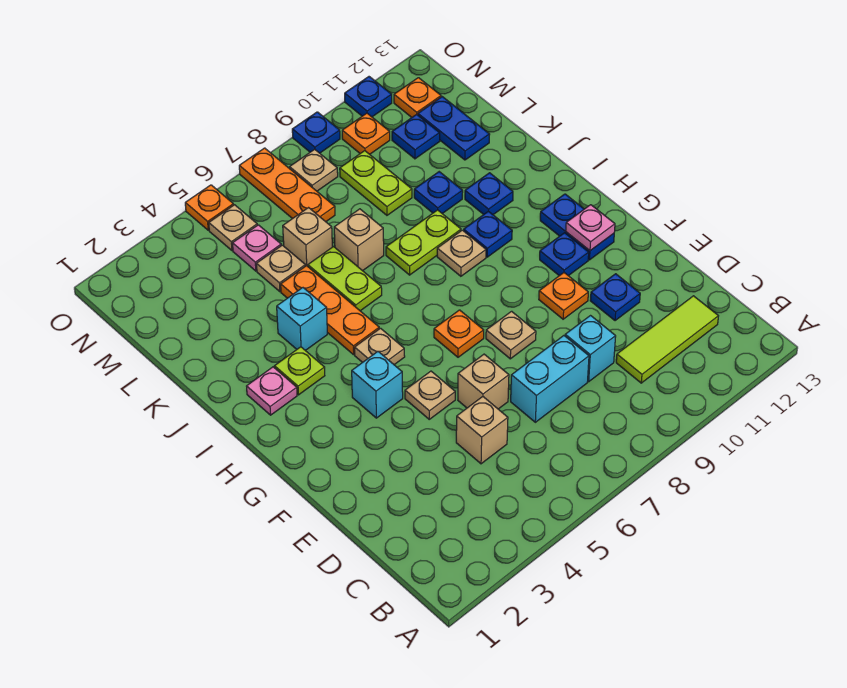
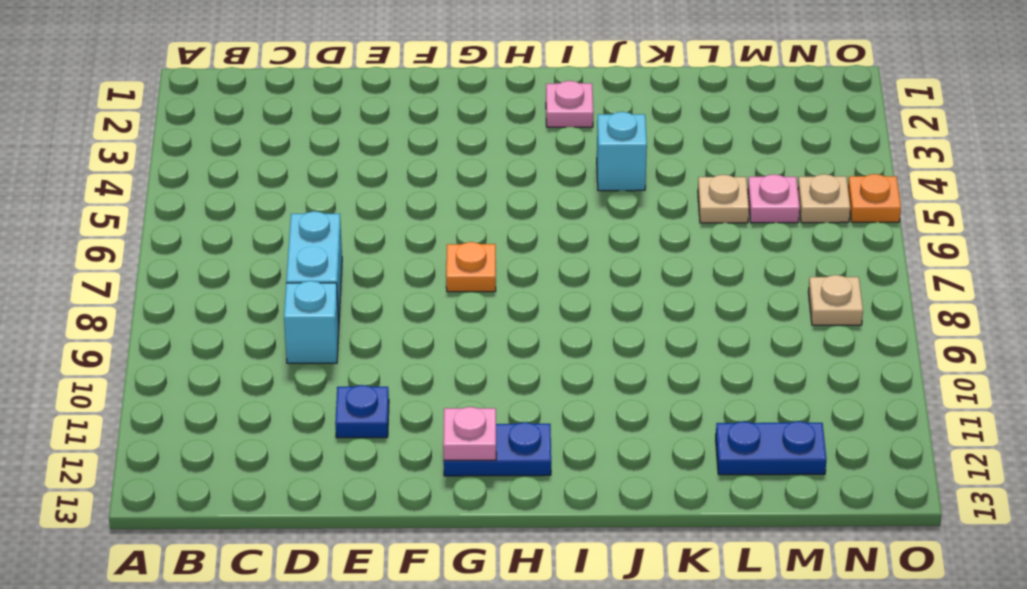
none -> lime tile C10:C12 level 1
none -> tan brick D5 level 1
none -> tan brick E6 level 1
none -> tan plate F5 level 1

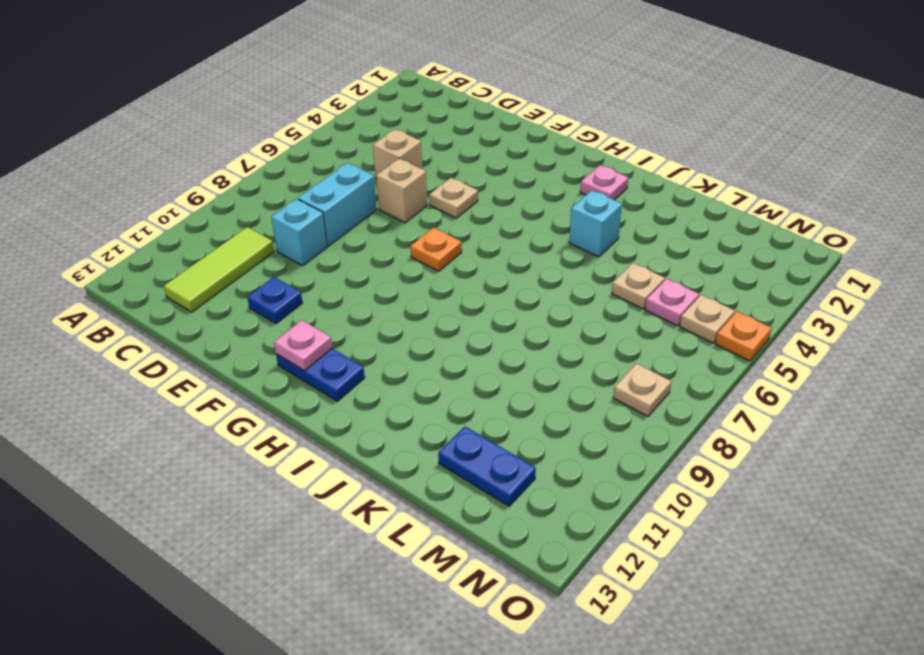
none -> tan plate F8 level 1
none -> orange plate F10 level 1
none -> cyan brick G4 level 1
none -> blue plate G11 level 1

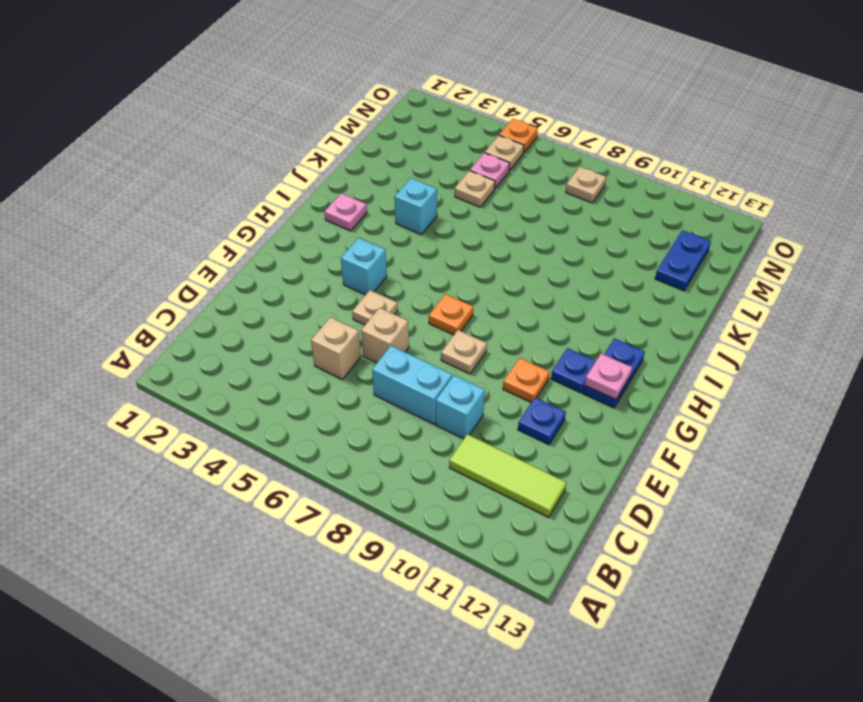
none -> tan plate H5 level 1
none -> lime plate I3 level 1
none -> orange plate I5:K5 level 1
none -> tan plate I9 level 1

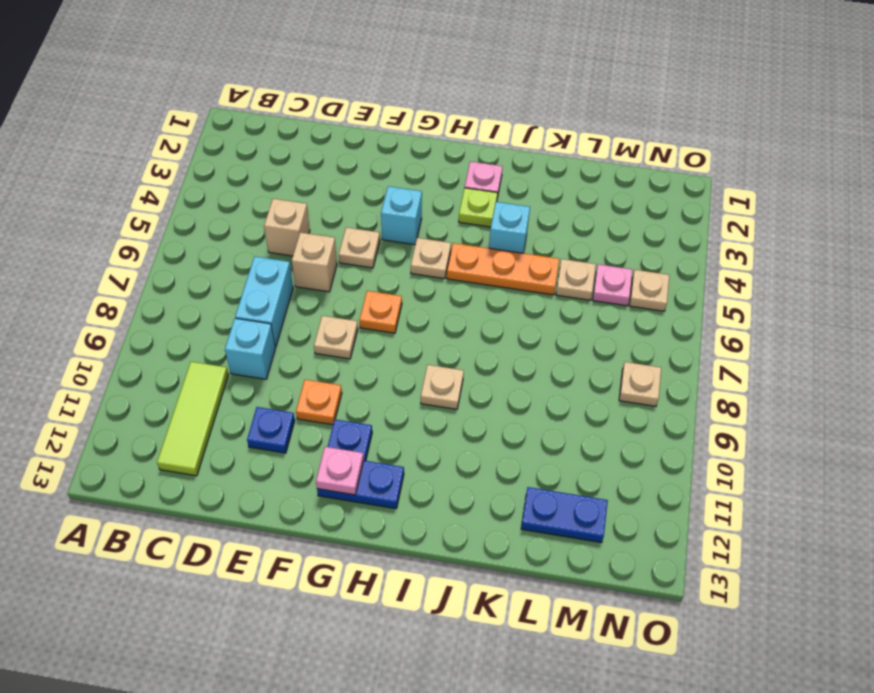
none -> blue plate I10 level 1
none -> lime plate J6:K6 level 1
none -> lime plate J8:J9 level 1
none -> blue plate J11 level 1

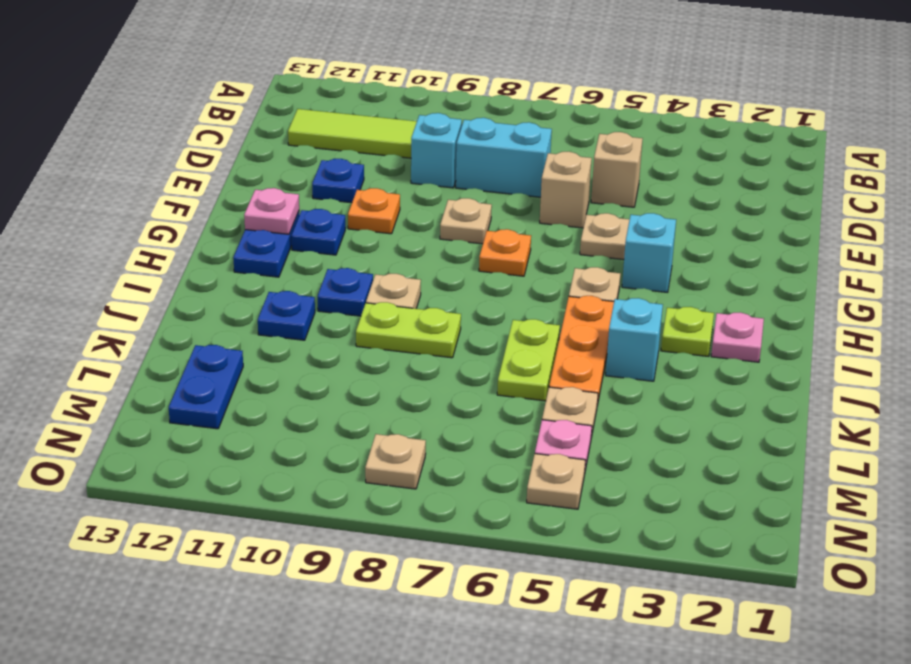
none -> tan brick K7 level 1
none -> blue plate K10 level 1
none -> tan brick L6 level 1
none -> lime plate L9:M9 level 1

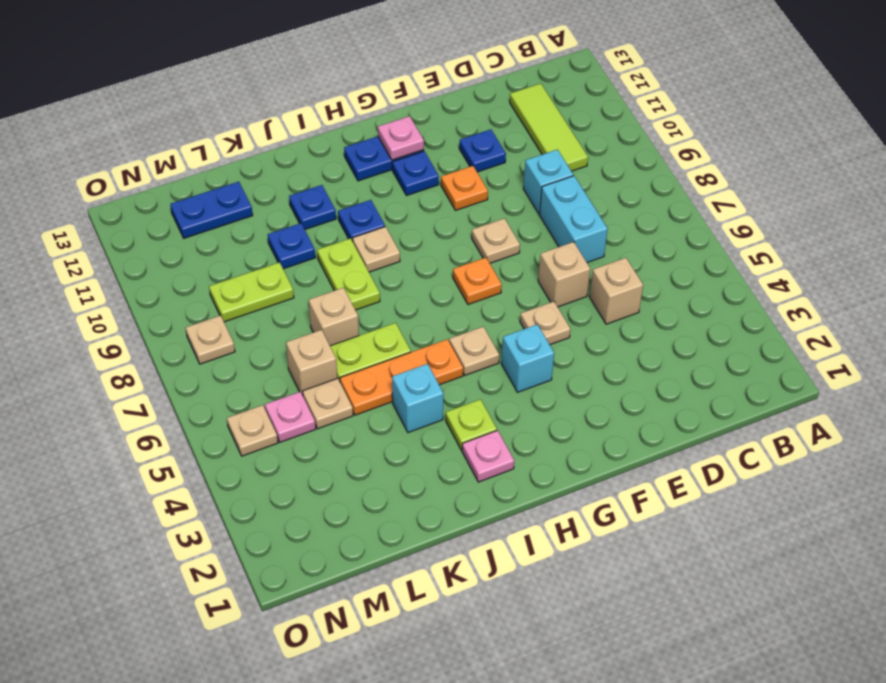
none -> orange plate M7:O7 level 1
none -> blue plate M11 level 1
none -> orange plate N10 level 1
none -> orange plate N12 level 1

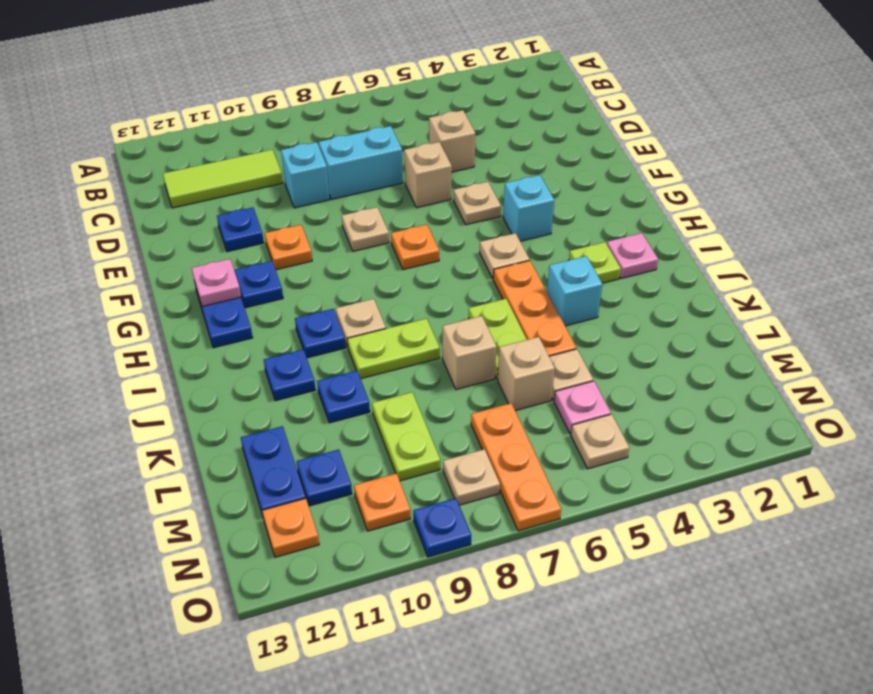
none -> orange plate O5 level 1
none -> blue plate O11 level 1

